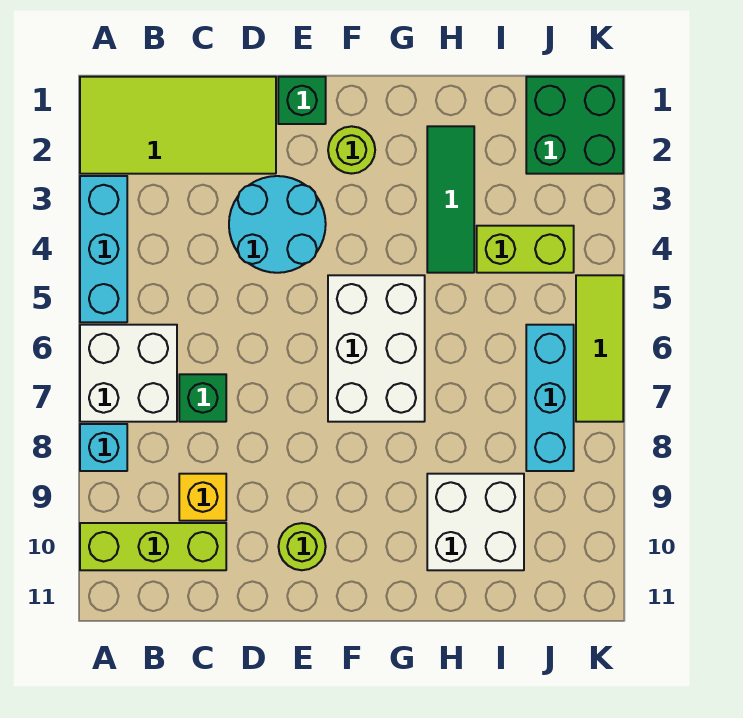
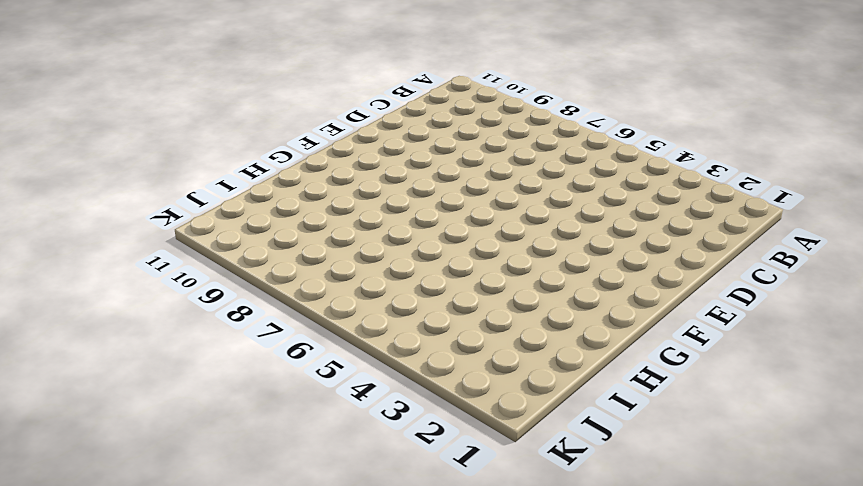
none -> lime tile A1:D2 level 1
none -> cyan brick A3:A5 level 1
none -> white brick A6:B7 level 1

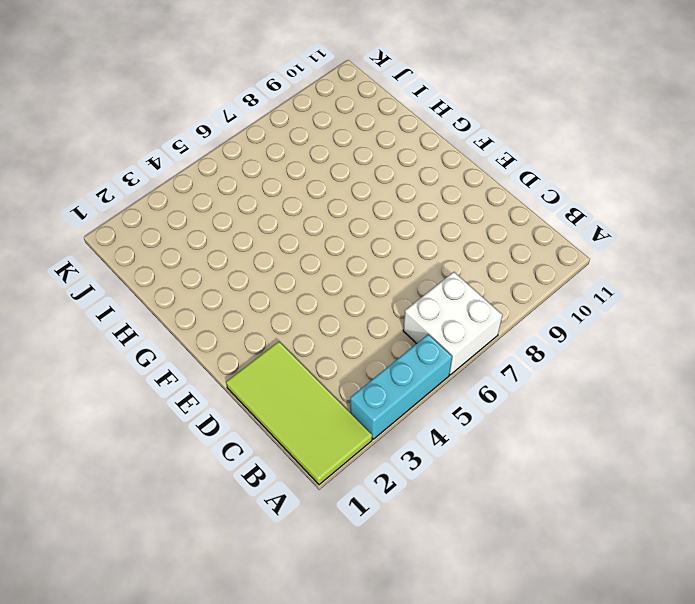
none -> cyan brick A8 level 1
none -> lime brick A10:C10 level 1
none -> green brick C7 level 1

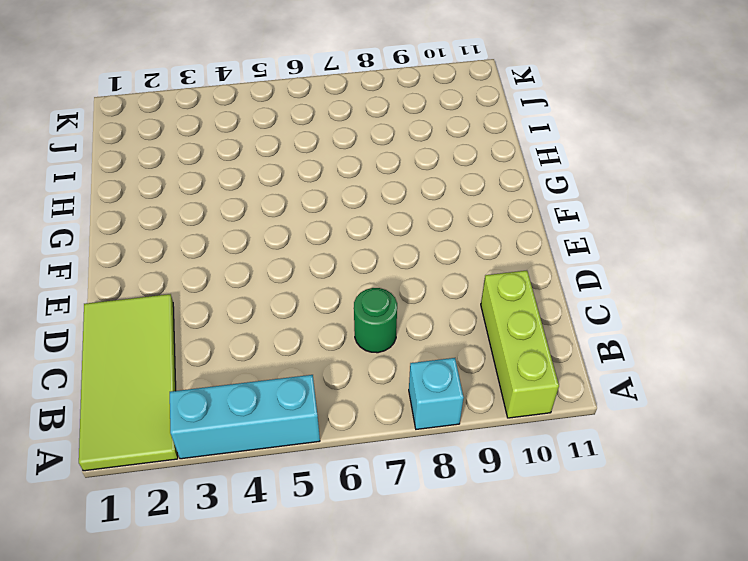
green round brick C7 level 1 -> green brick C7 level 1
none -> white brick A6:B7 level 1
none -> yellow brick C9 level 1
none -> cyan round brick D3:E4 level 1

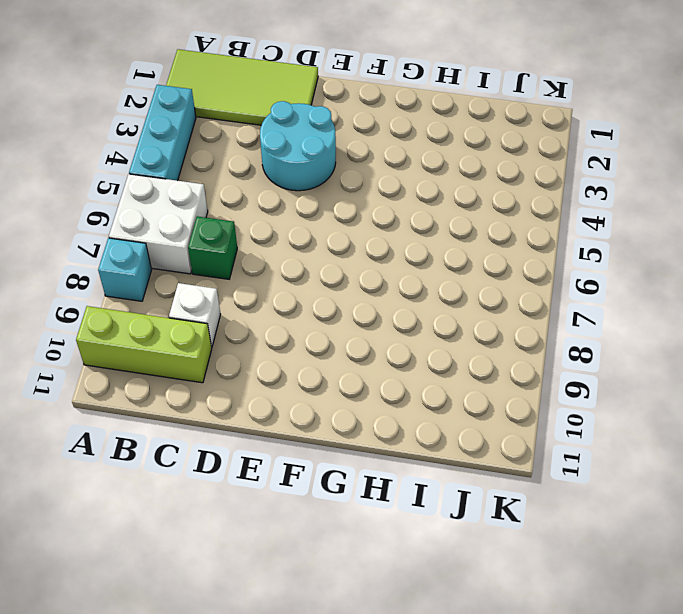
white brick C9 level 1 -> yellow brick C9 level 1
none -> green brick E1 level 1
none -> lime round brick E10 level 1
none -> lime round brick F2 level 1

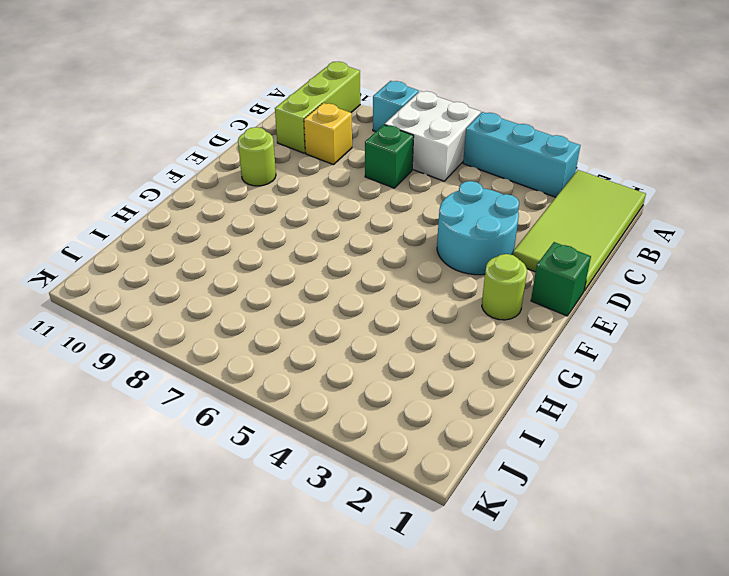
none -> white brick F5:G7 level 1
none -> green tile H2:H4 level 1
none -> white brick H9:I10 level 1

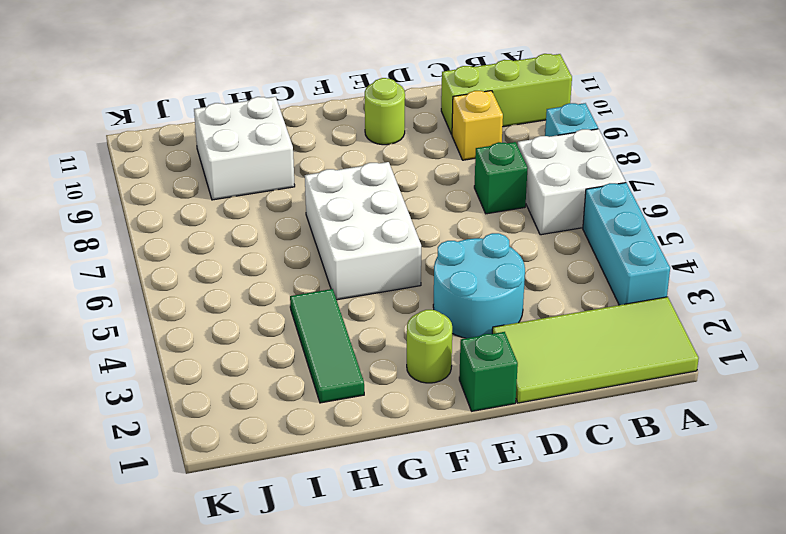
none -> lime brick I4:J4 level 1
none -> green brick J1:K2 level 1
none -> cyan brick J6:J8 level 1

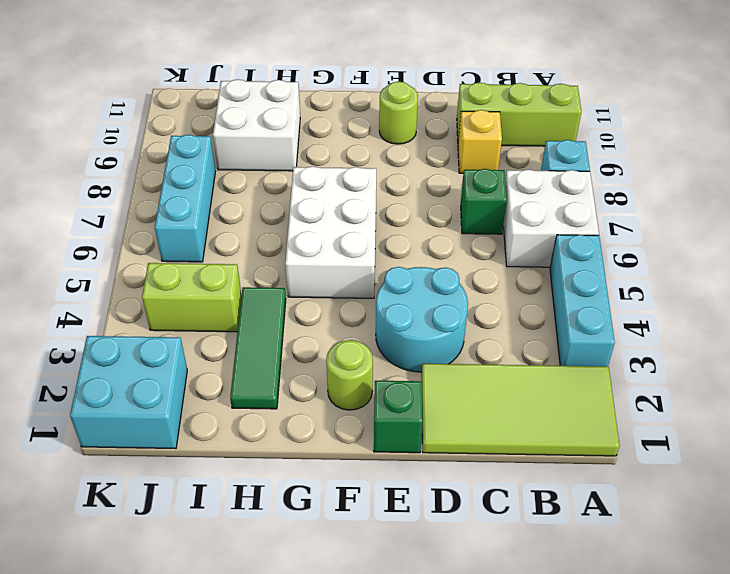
cyan brick J1:K2 level 1 -> green brick J1:K2 level 1
none -> lime tile K5:K7 level 1

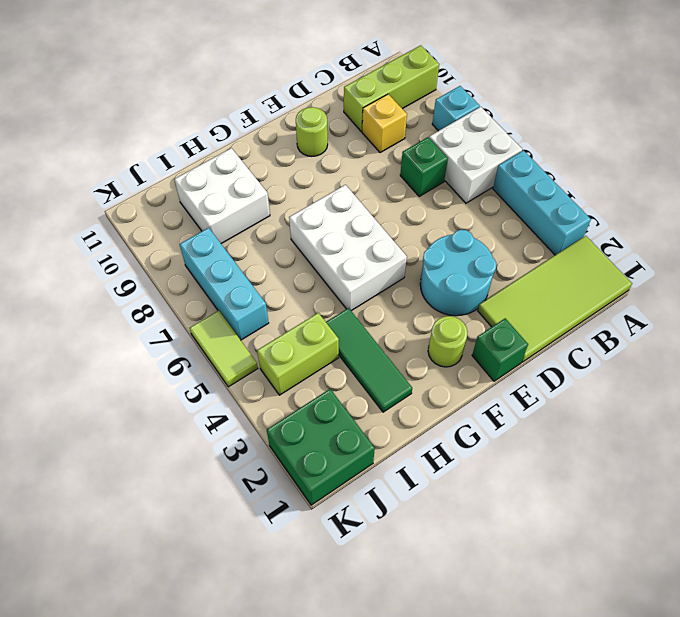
lime tile K5:K6 level 1 -> lime tile K5:K7 level 1

